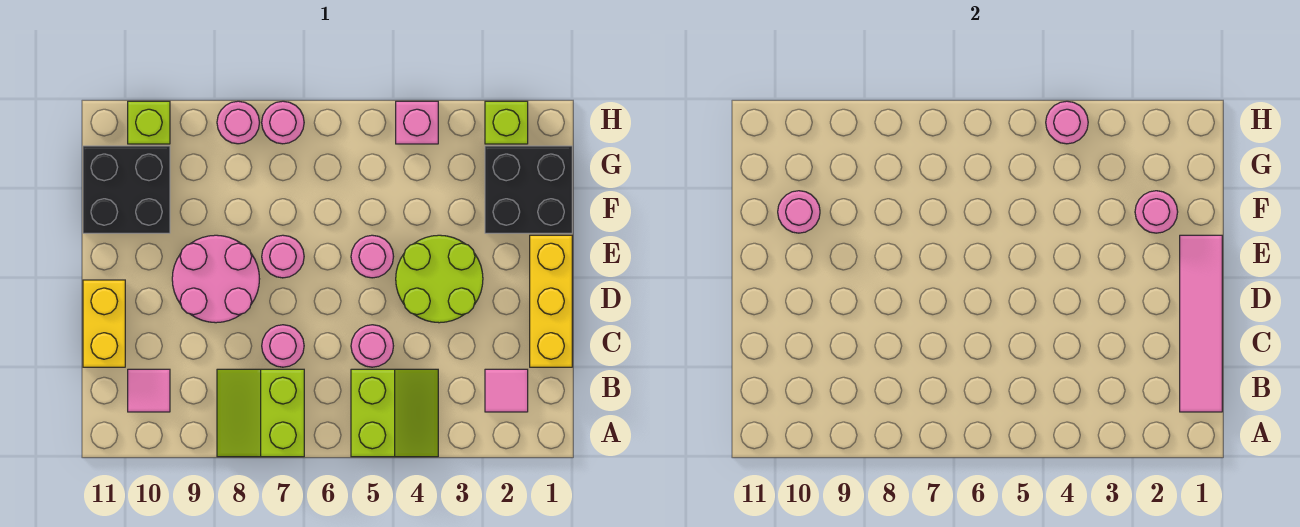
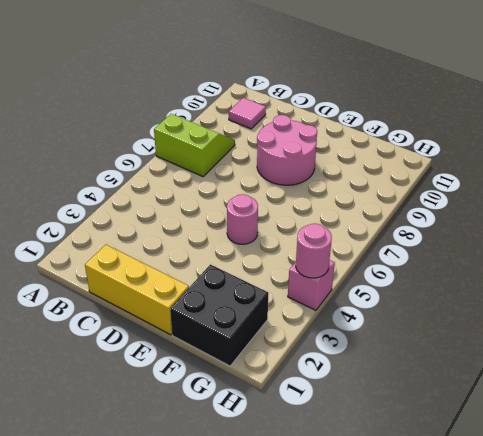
none -> lime slope A4:B5 level 1 top 5
none -> pink tile B2 level 1
none -> pink round brick C5 level 1

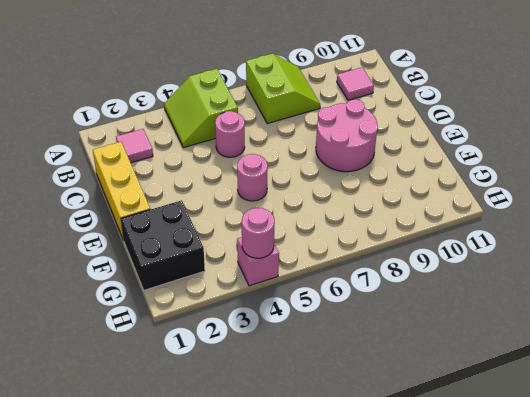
none -> pink round brick C7 level 1
none -> yellow brick C11:D11 level 1
none -> lime round brick D3:E4 level 1

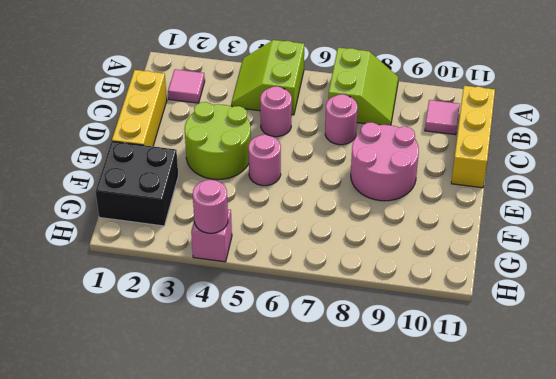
yellow brick B11:D11 level 1 -> yellow brick C11:D11 level 1
none -> pink round brick E7 level 1
none -> black brick F10:G11 level 1
none -> lime brick H2 level 1

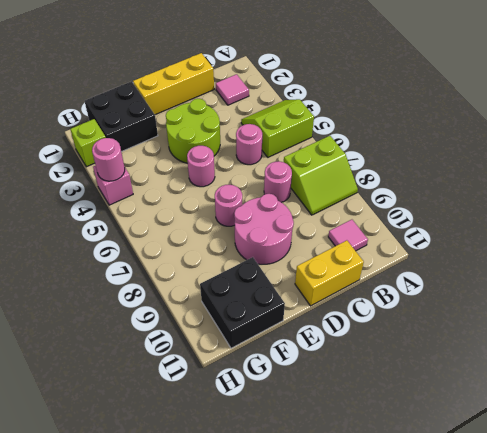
none -> pink round brick H7 level 1
none -> pink round brick H8 level 1
none -> lime brick H10 level 1

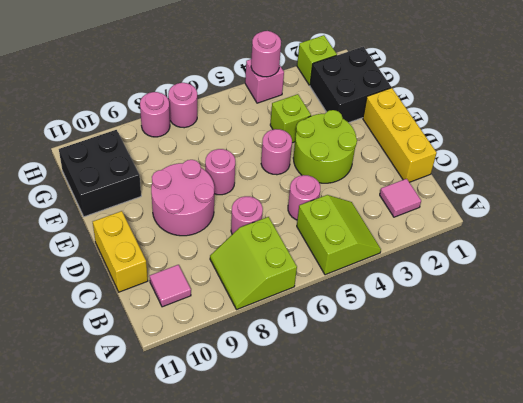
lime brick F4 level 1 -> lime brick H10 level 1
none -> pink tile B1:E1 level 2
none -> pink round brick F2 level 2
none -> pink round brick F10 level 2

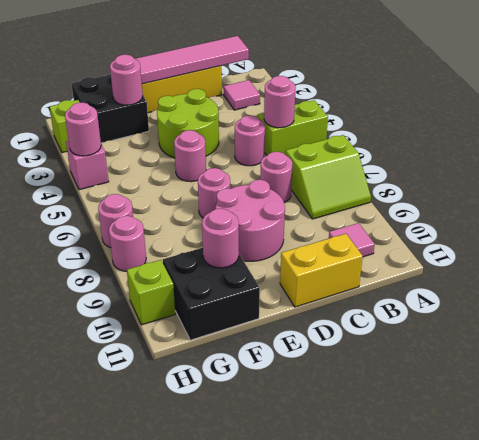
pink round brick B5 level 2 -> none

